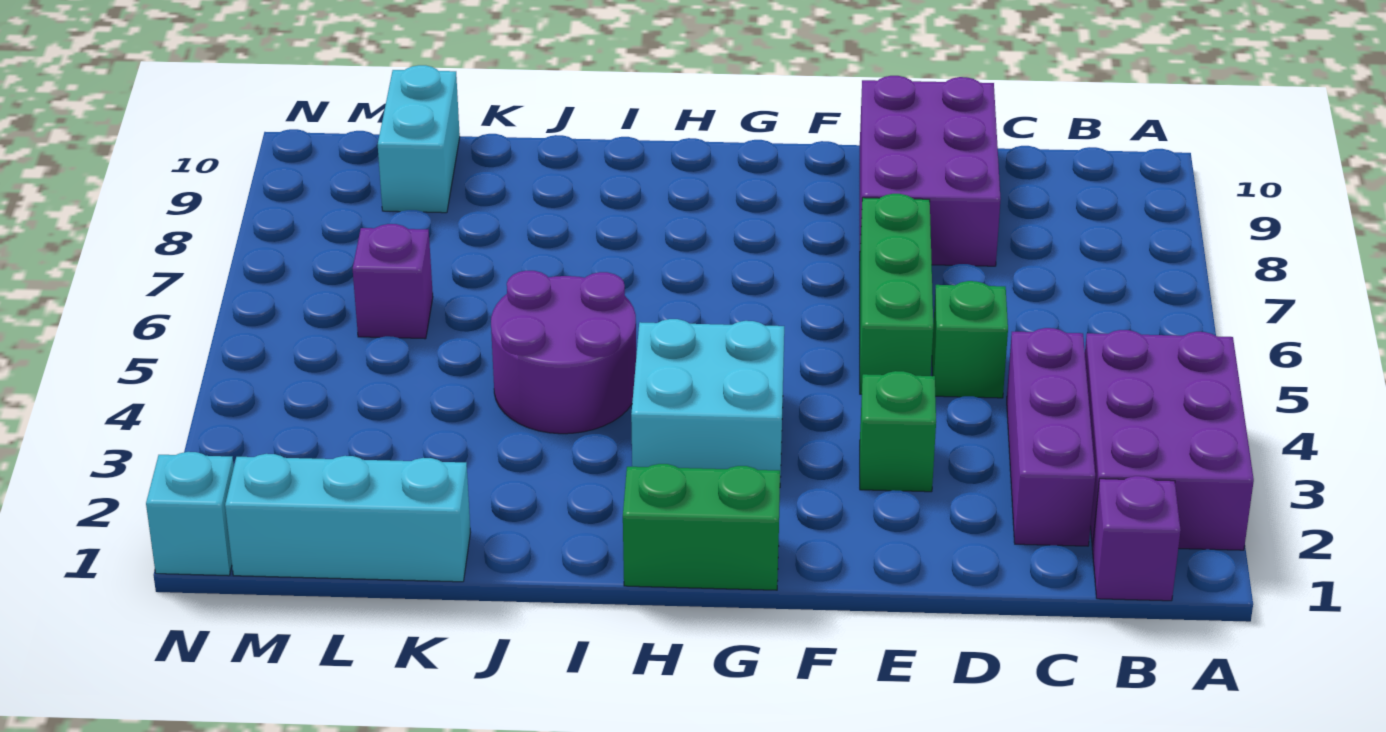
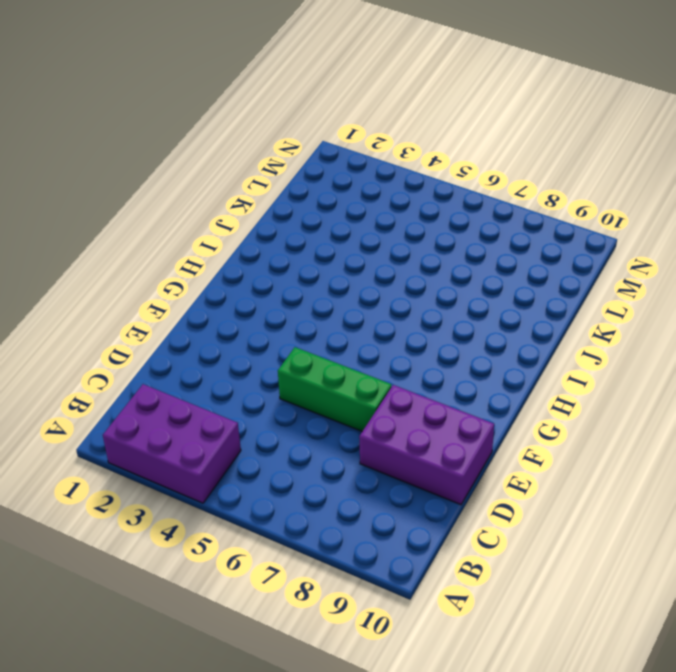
none -> purple brick B1 level 1
none -> purple brick C2:C4 level 1
none -> green brick D5 level 1

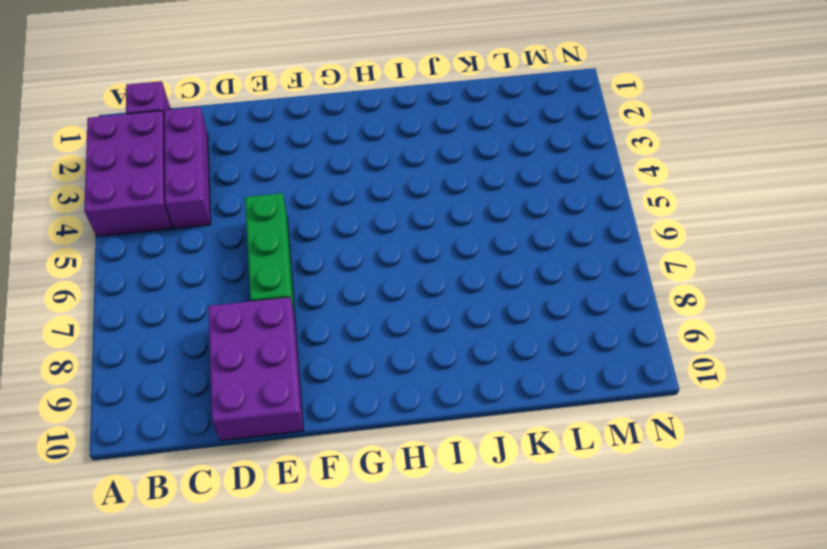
none -> green brick D5 level 1
none -> green brick E3 level 1
none -> green brick G1:H1 level 1

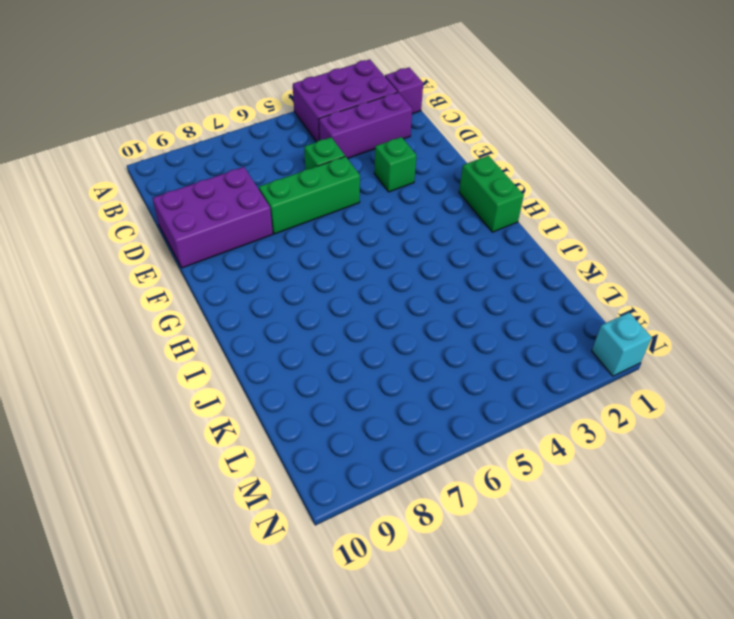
none -> cyan brick G3:H4 level 1
none -> purple round brick I4:J5 level 1
none -> cyan brick K1:M1 level 1

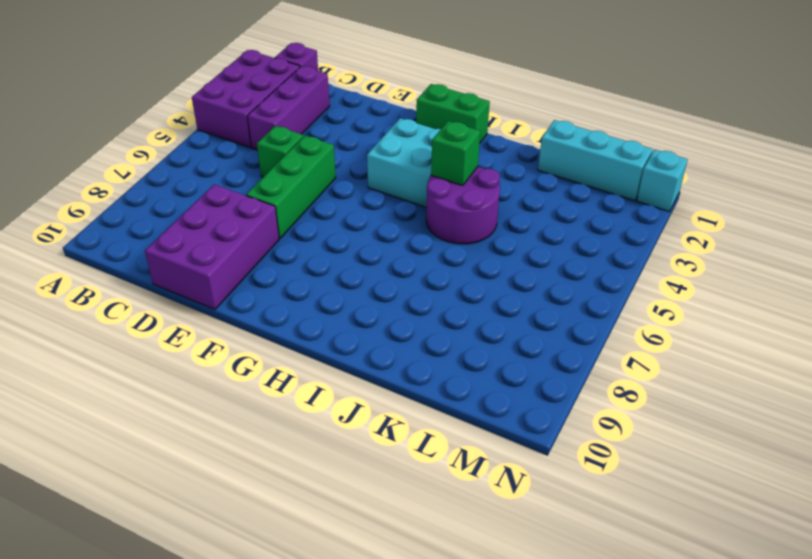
green brick I4 level 2 -> green brick E3 level 1
none -> purple brick L6 level 1
none -> cyan brick L9:L10 level 1

